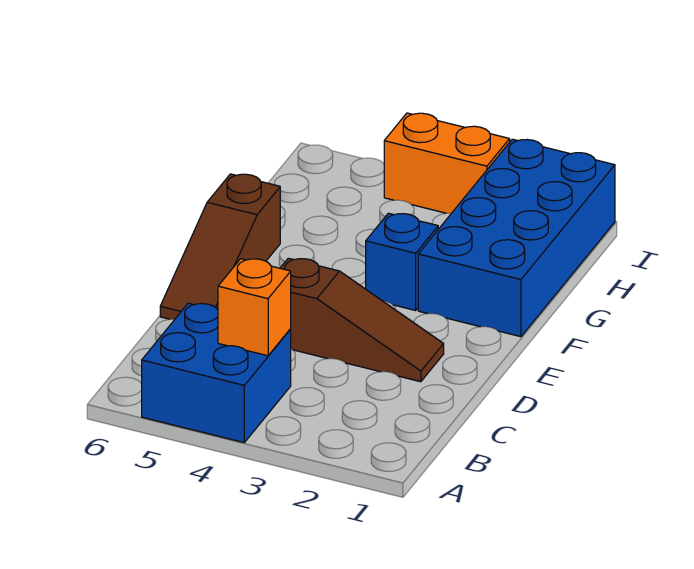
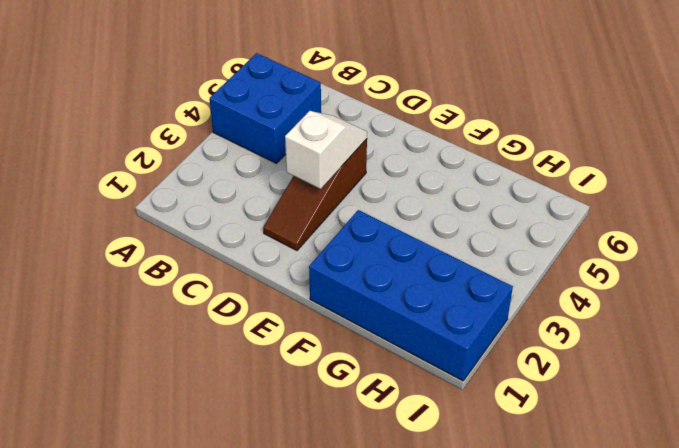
white slope D3:D4 level 2 top 3 -> none
none -> brown slope D6:F6 level 1 top F
none -> blue brick F3 level 1

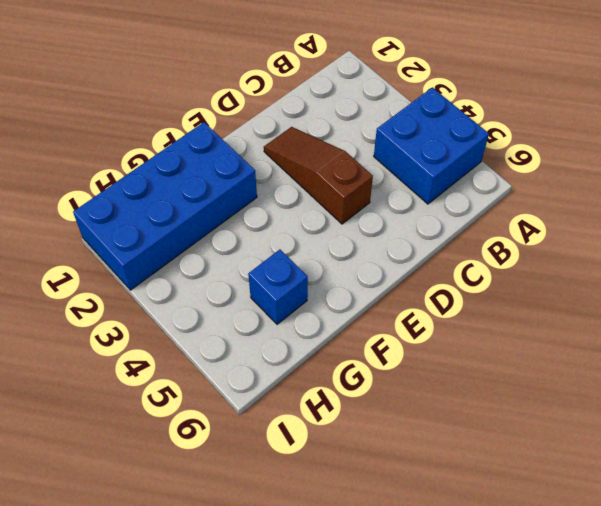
blue brick G5 level 1 -> blue brick F3 level 1
none -> brown slope D6:F6 level 1 top F
none -> orange brick I3:I4 level 1

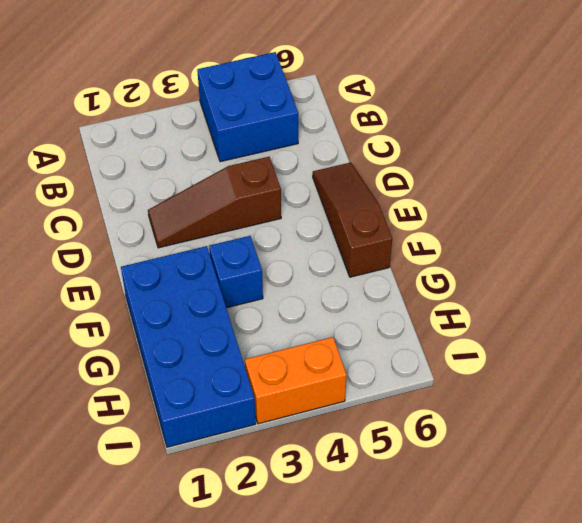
none -> orange brick B4 level 2

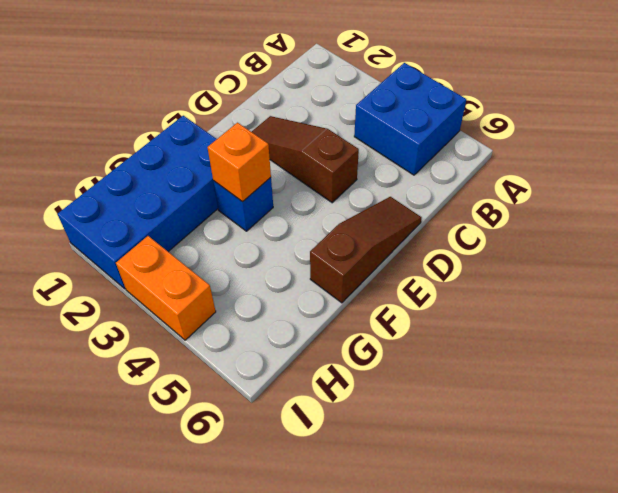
orange brick F3 level 2 -> orange brick B4 level 2

